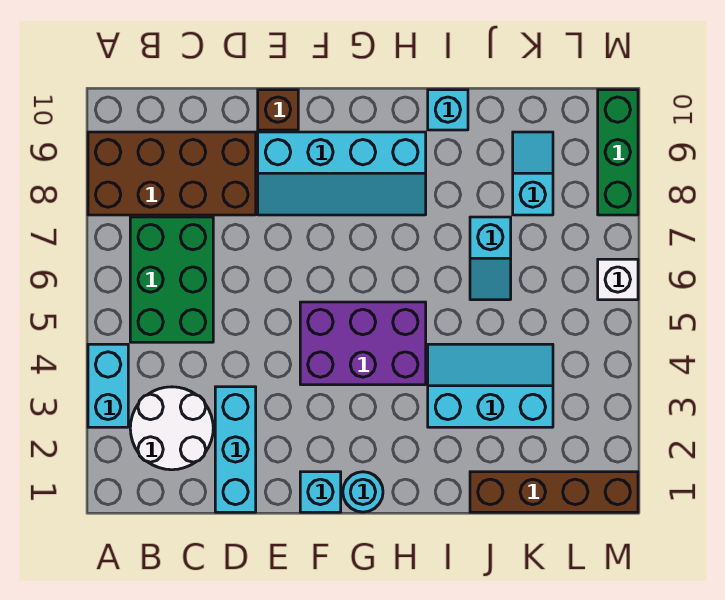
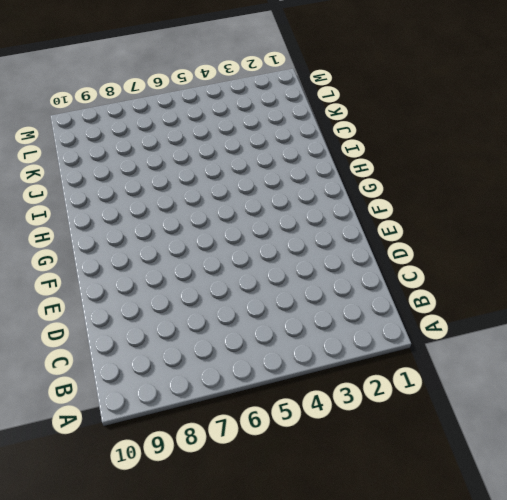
none -> cyan brick A3:A4 level 1
none -> brown brick A8:D9 level 1
none -> white round brick B2:C3 level 1

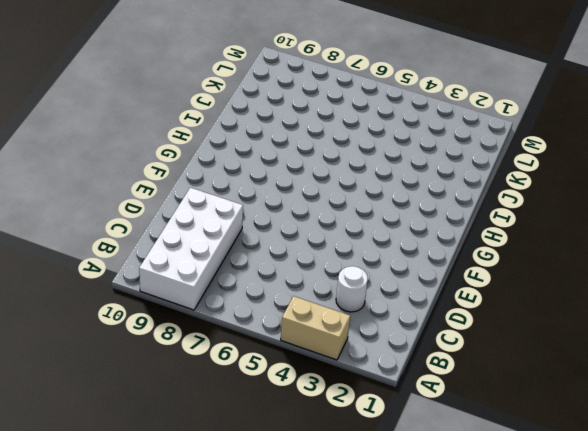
tan brick A3:A4 level 1 -> cyan brick A3:A4 level 1
white brick A8:D9 level 1 -> brown brick A8:D9 level 1
white round brick C3 level 1 -> white round brick B2:C3 level 1
none -> green brick B5:C7 level 1
none -> cyan brick D1:D3 level 1
none -> cyan slope E8:H9 level 1 top 9

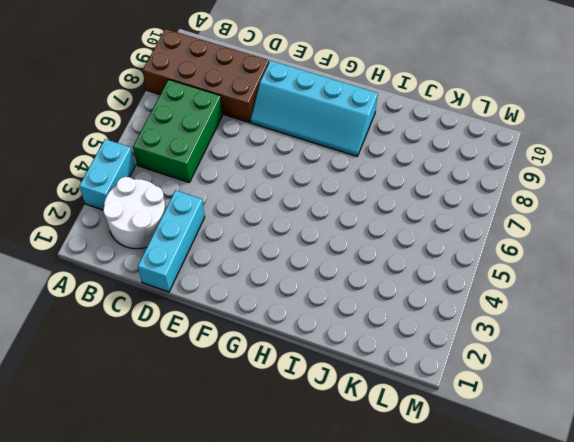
none -> brown brick E10 level 1
none -> cyan brick F1 level 1
none -> purple brick F4:H5 level 1

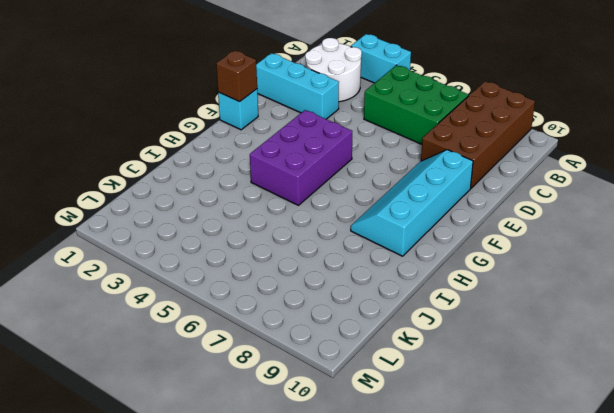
brown brick F1 level 2 -> brown brick E10 level 1
none -> cyan round brick G1 level 1
none -> cyan slope I3:K4 level 1 top 3
none -> cyan brick I10 level 1

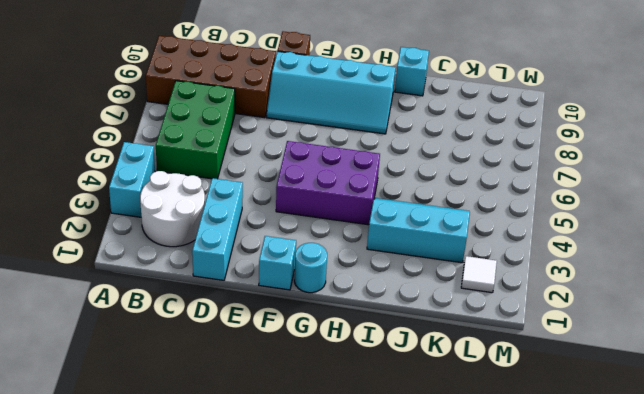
white tile L2 level 1 -> none
none -> brown brick J1:M1 level 1
none -> cyan slope J6:J7 level 1 top 7
none -> cyan slope K8:K9 level 1 top 8

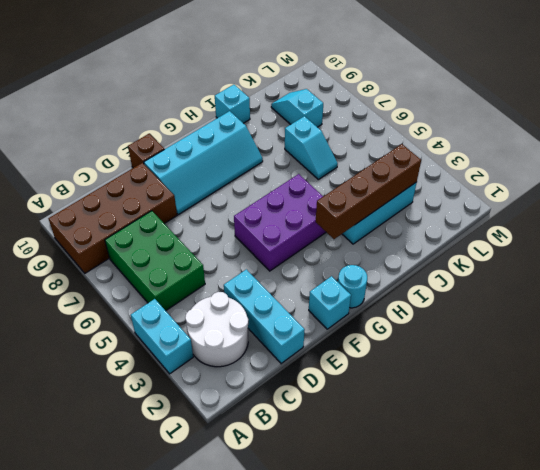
brown brick H3:K3 level 2 -> brown brick J1:M1 level 1
none -> white brick M6 level 1
none -> green brick M8:M10 level 1

